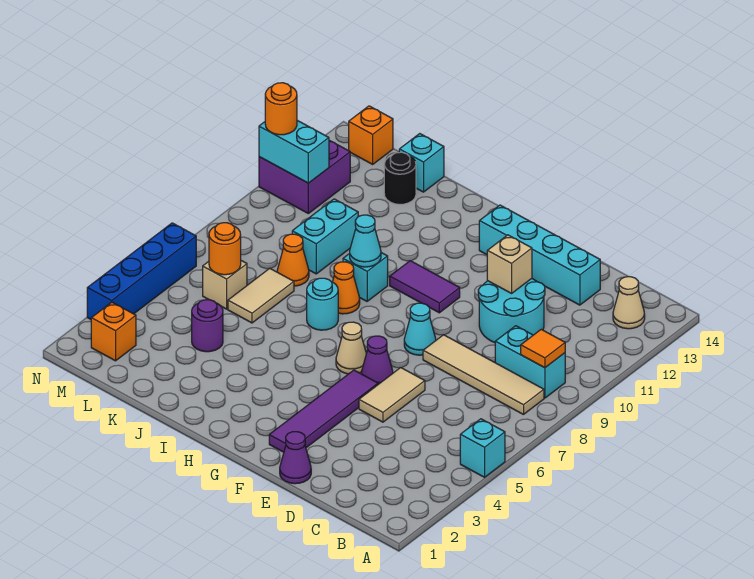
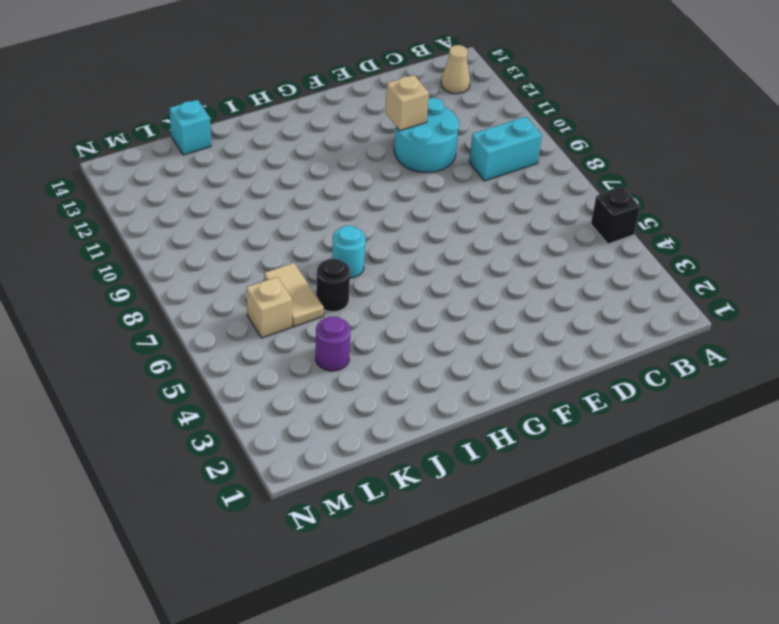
black brick A5 level 1 -> cyan brick A5 level 1
black round brick J6 level 1 -> black round brick K13 level 1
none -> tan tile B8:E8 level 1
none -> cyan brick D13:G13 level 1
none -> purple cone E1 level 1
none -> tan tile E5:E6 level 1

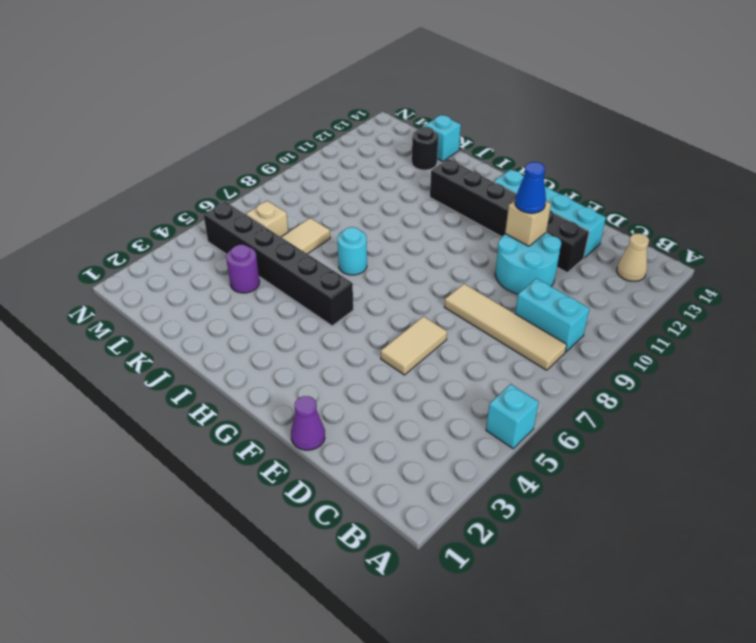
black brick D12:I12 level 1 -> none
blue cone E11 level 3 -> none
black brick H5:M5 level 1 -> none
none -> purple tile F2:F5 level 1
none -> purple cone F6 level 1
none -> cyan cone F8 level 1
none -> tan cone G6 level 1

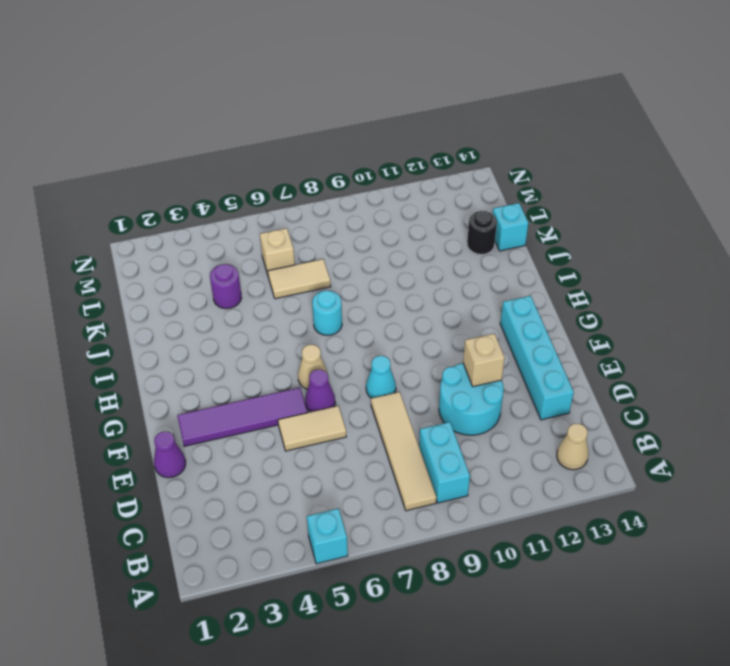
none -> purple tile G10:H10 level 1
none -> orange cone I8 level 1
none -> cyan brick I9 level 1
none -> orange cone K8 level 1

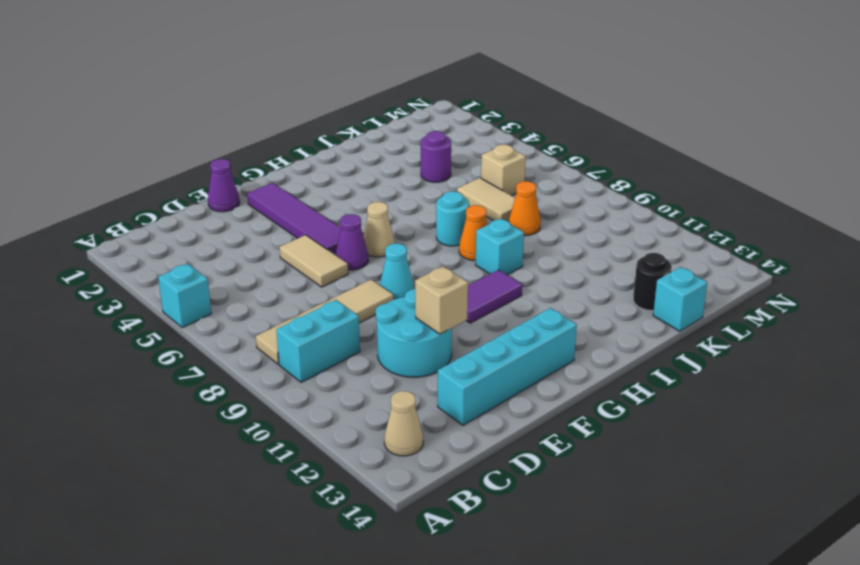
none -> cyan brick K9:K10 level 1
none -> orange brick M2 level 1
none -> purple brick M11:N12 level 1
none -> orange brick M14 level 1

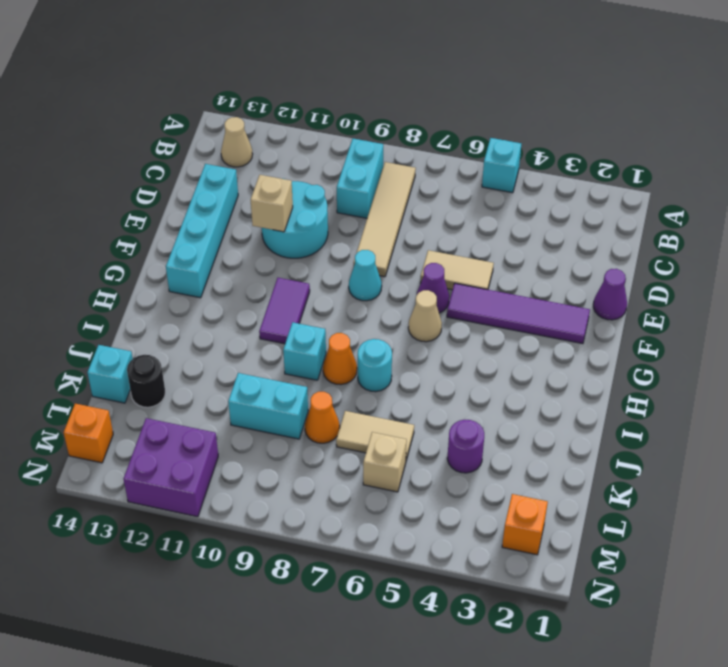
none -> blue brick N3:N6 level 1
none -> orange tile B9 level 2
none -> cyan cone I9 level 2
none -> orange round brick L6 level 2

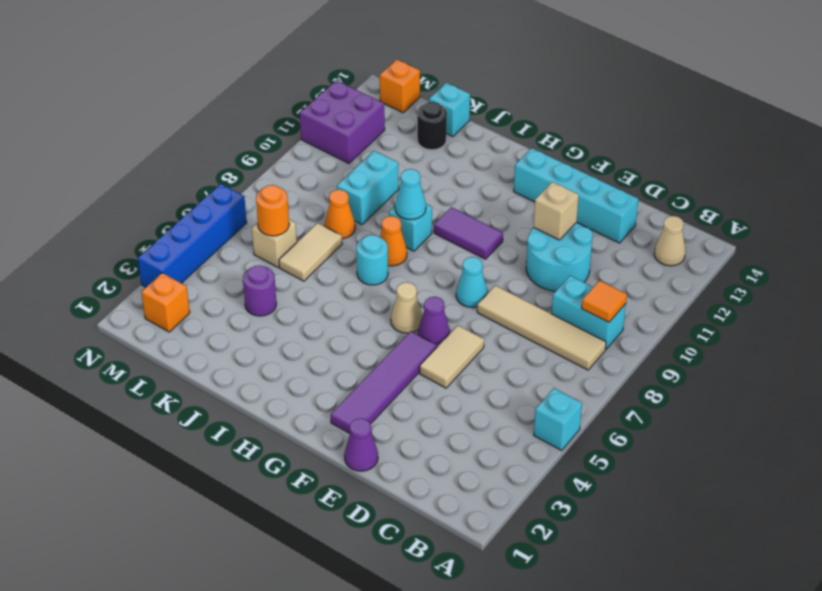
none -> cyan brick M11:N11 level 2
none -> orange round brick N11 level 3

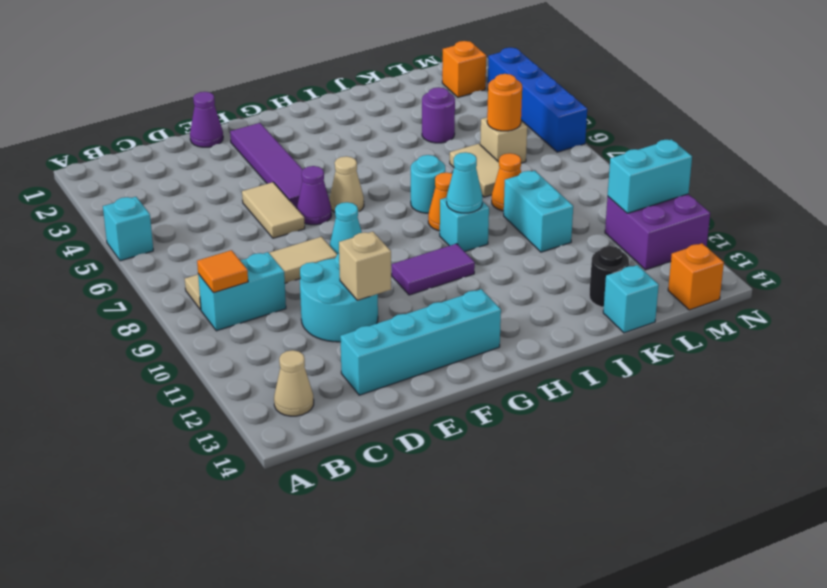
none -> orange round brick N11 level 3

